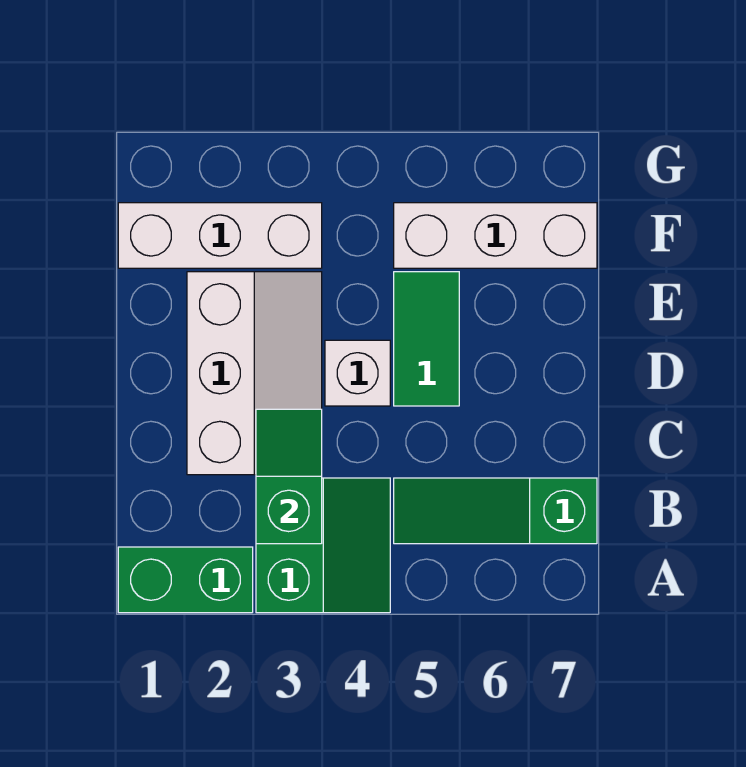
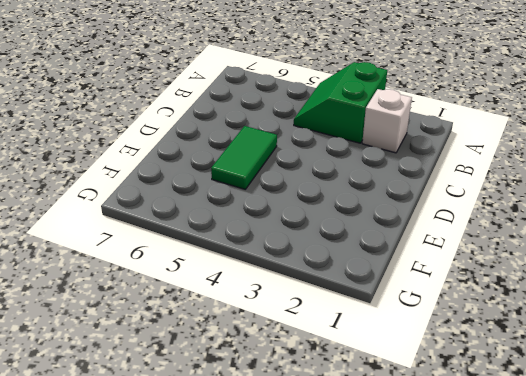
white brick B2 level 1 -> white brick D4 level 1
none -> green brick A1:A2 level 1
none -> green slope B5:B7 level 1 top 7

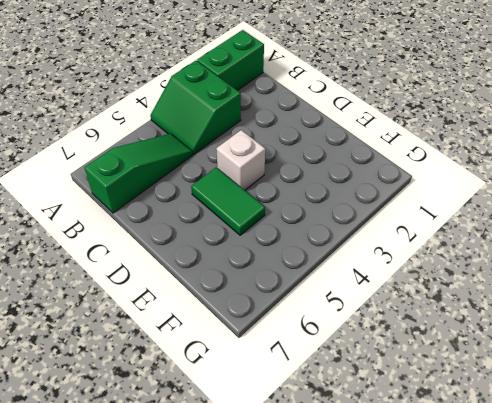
none -> white slope C2:E3 level 1 top 2
none -> white brick F1:F3 level 1

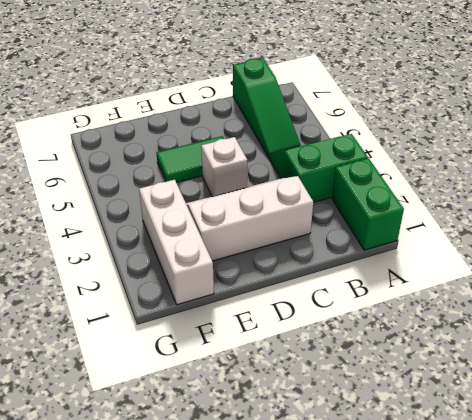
none -> white brick F5:F7 level 1
none -> green slope B3:C3 level 2 top B

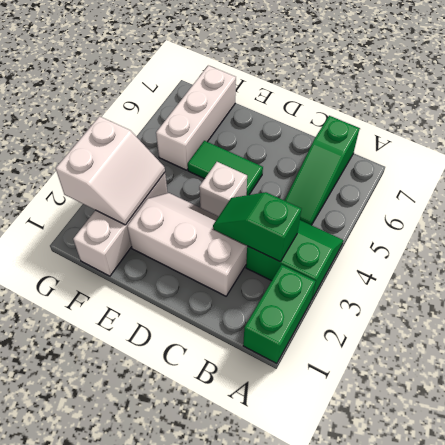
white slope F2:G3 level 2 top G -> none

